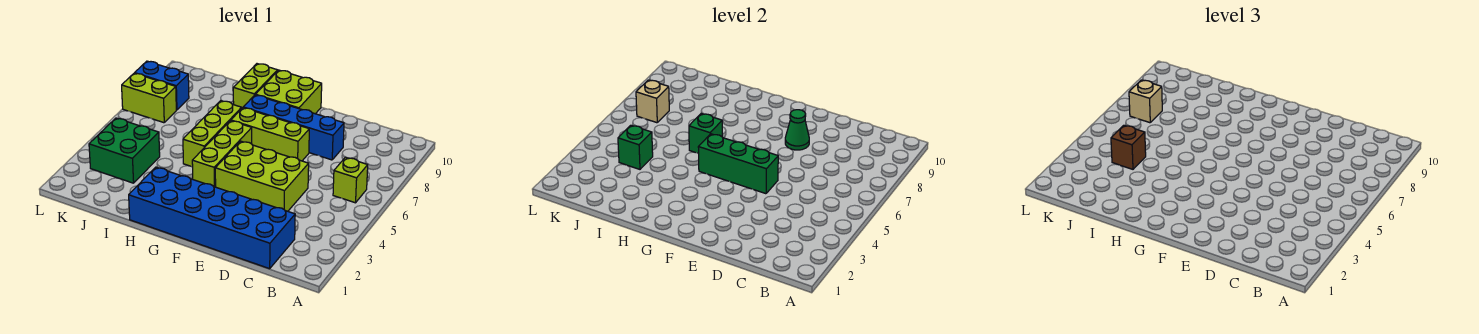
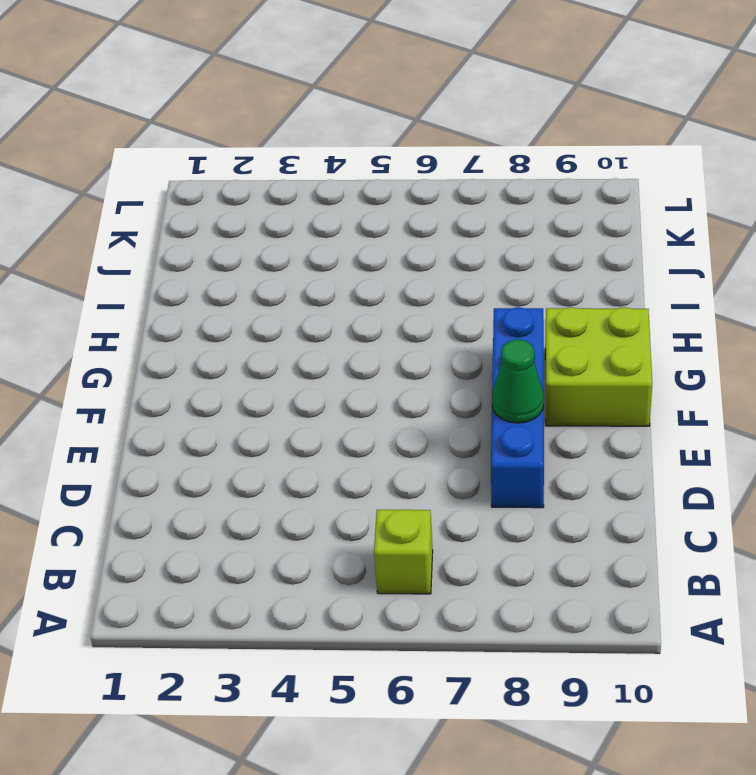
none -> blue brick C1:H2 level 1
none -> lime brick D4:F5 level 1
none -> lime brick E7:G7 level 1

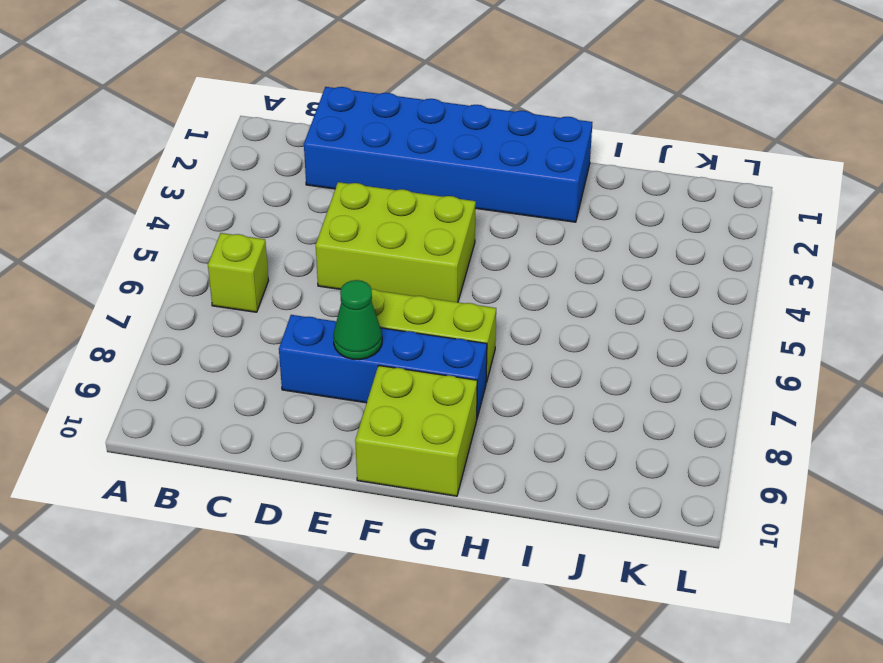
none -> lime brick G4:G6 level 1
none -> lime brick H5:H7 level 1
none -> lime brick H9:H10 level 1

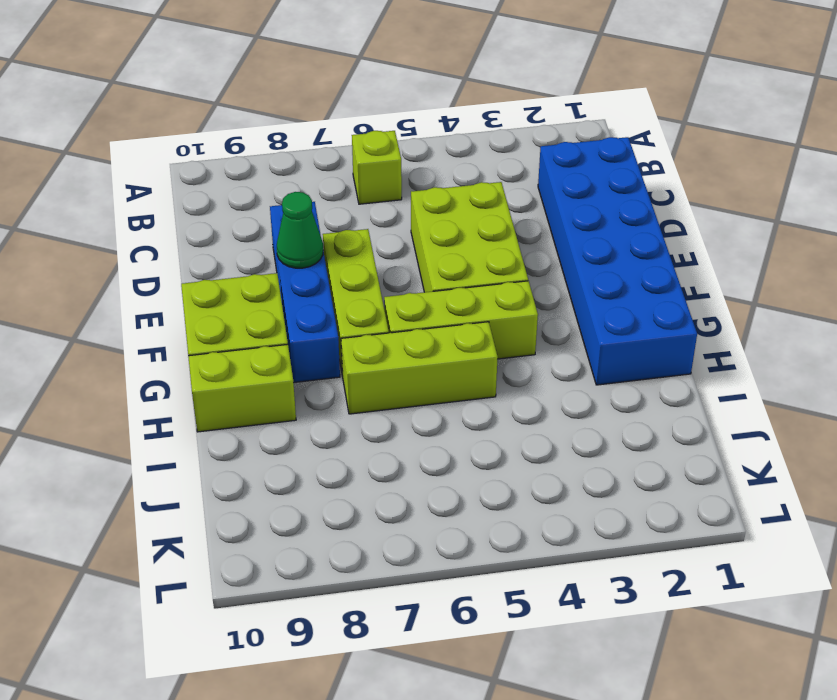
none -> green brick J3:K4 level 1
none -> lime brick K7:L7 level 1
none -> blue brick K8:L8 level 1

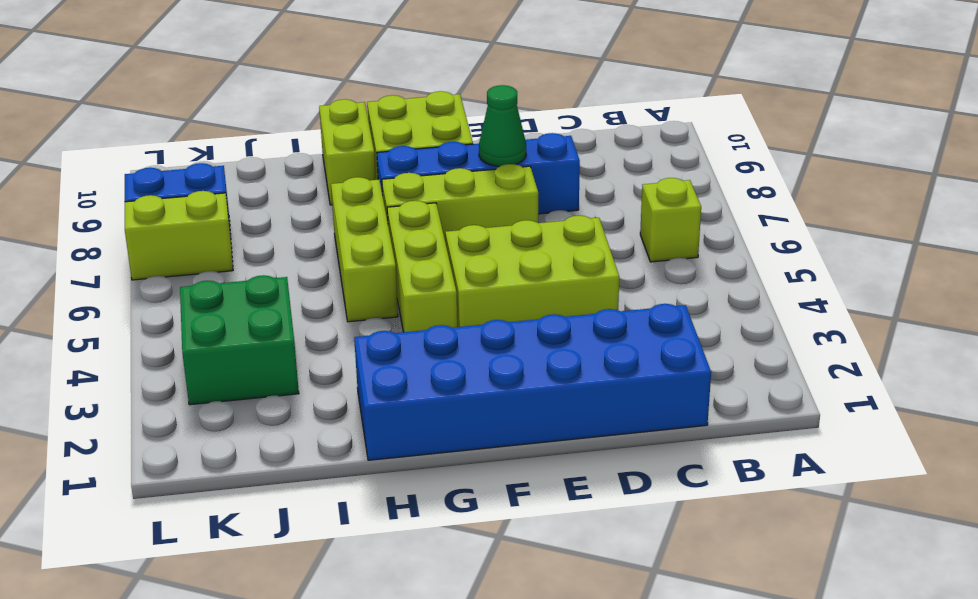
none -> green brick E5:G5 level 2
none -> green brick H6 level 2
none -> green brick J4 level 2

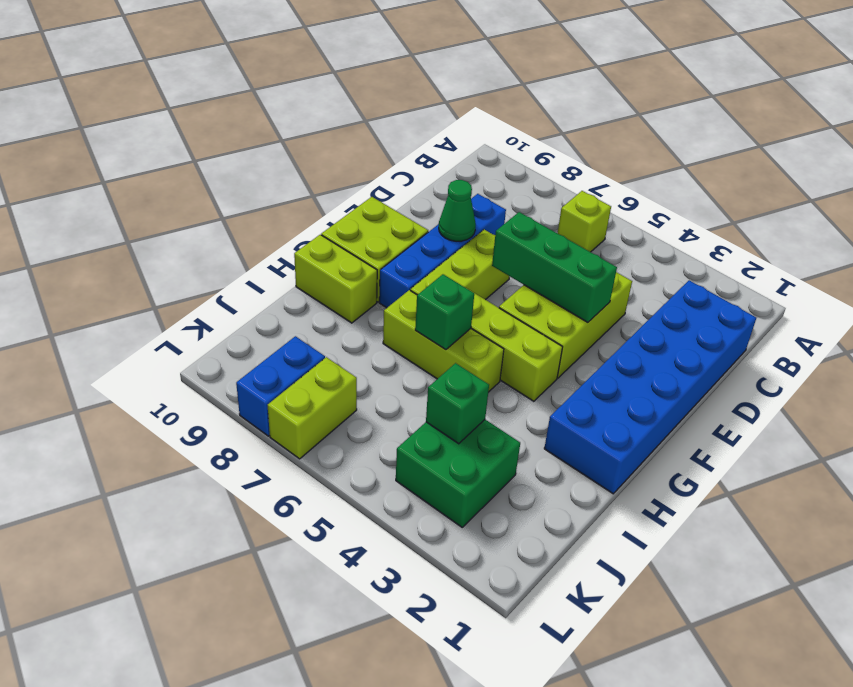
green brick E4:E6 level 2 -> green brick E5:G5 level 2
none -> tan brick K7 level 2
none -> brown brick J4 level 3
none -> tan brick K7 level 3

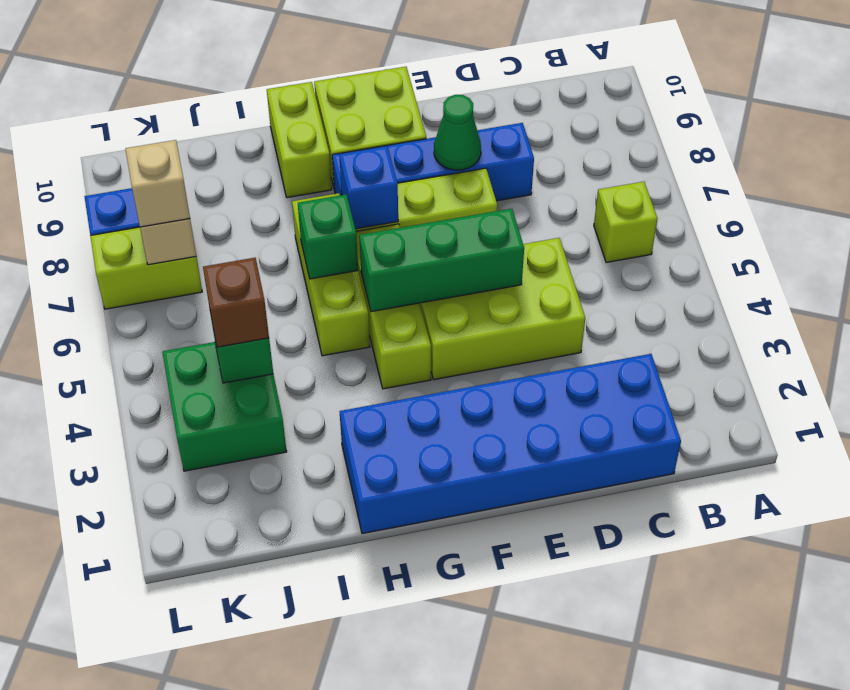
blue brick G7 level 2 -> none

